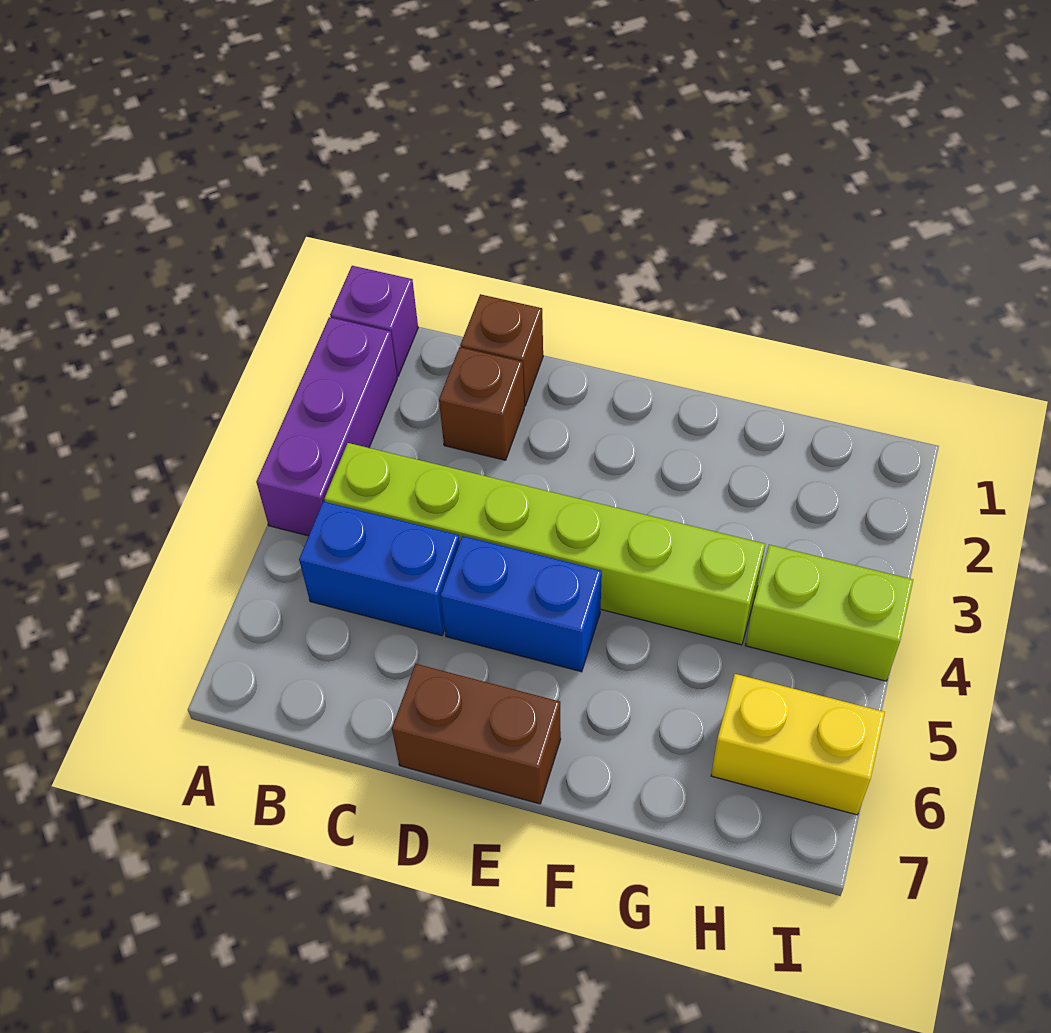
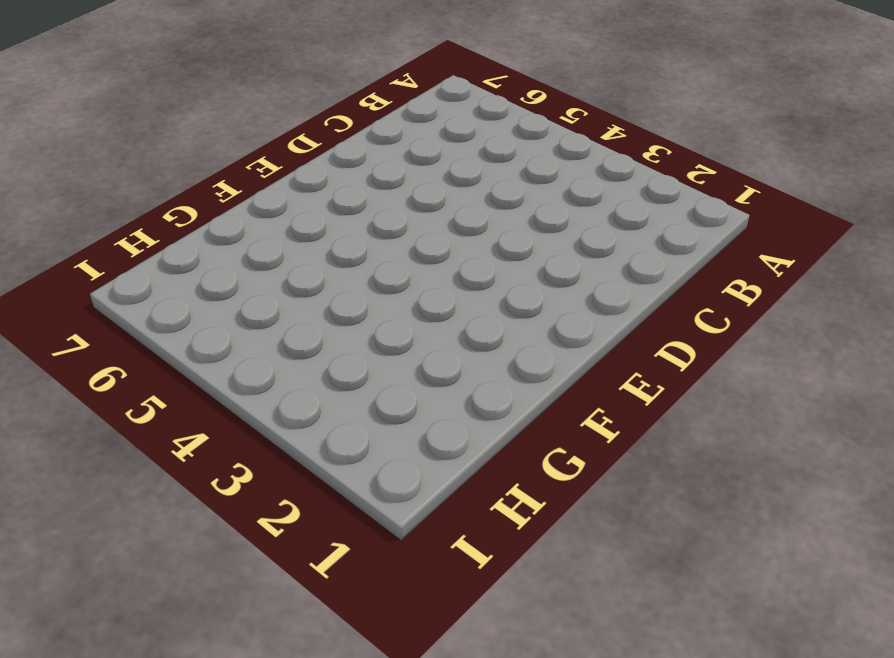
none -> purple brick A1 level 1
none -> purple brick A2:A4 level 1

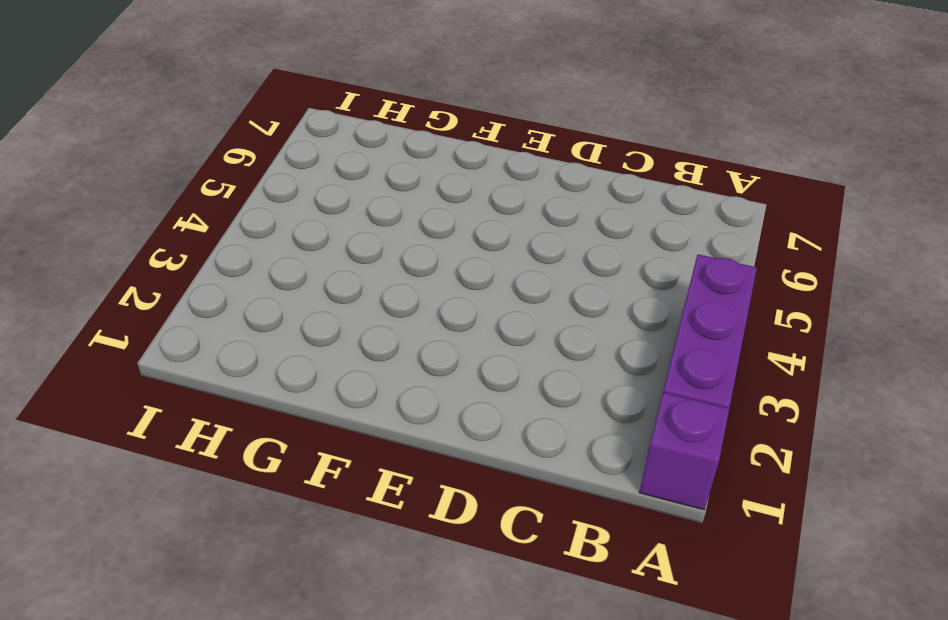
none -> lime brick B4:G4 level 1
none -> blue brick B5:C5 level 1

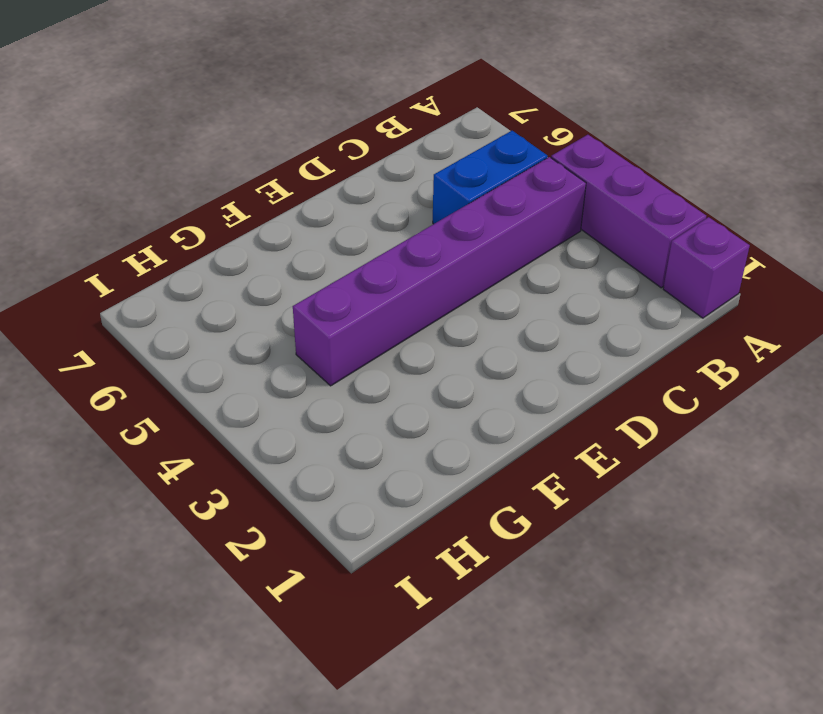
purple brick B4:G4 level 1 -> lime brick B4:G4 level 1
none -> brown brick C1 level 1
none -> brown brick C2 level 1

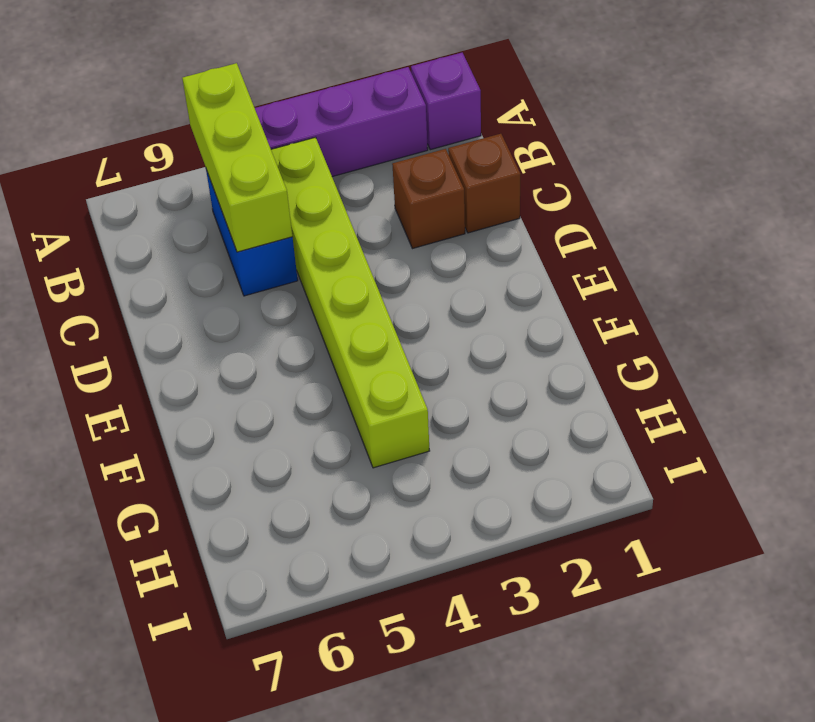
lime brick A5:C5 level 2 -> none
none -> blue brick D5:E5 level 1
none -> brown brick D7:E7 level 1

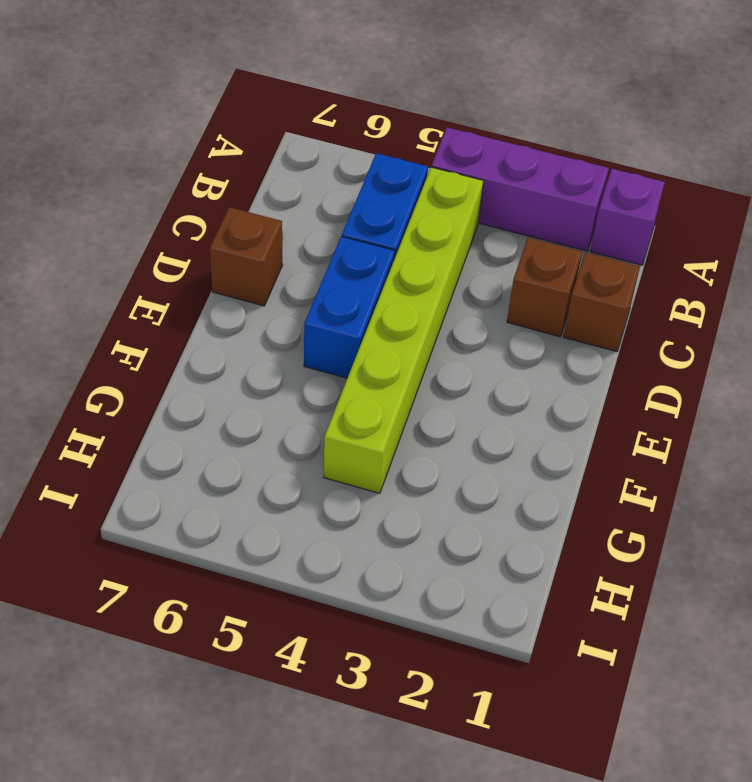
brown brick D7 level 1 -> brown brick D7:E7 level 1
none -> lime brick H4:I4 level 1
none -> yellow brick H6:I6 level 1

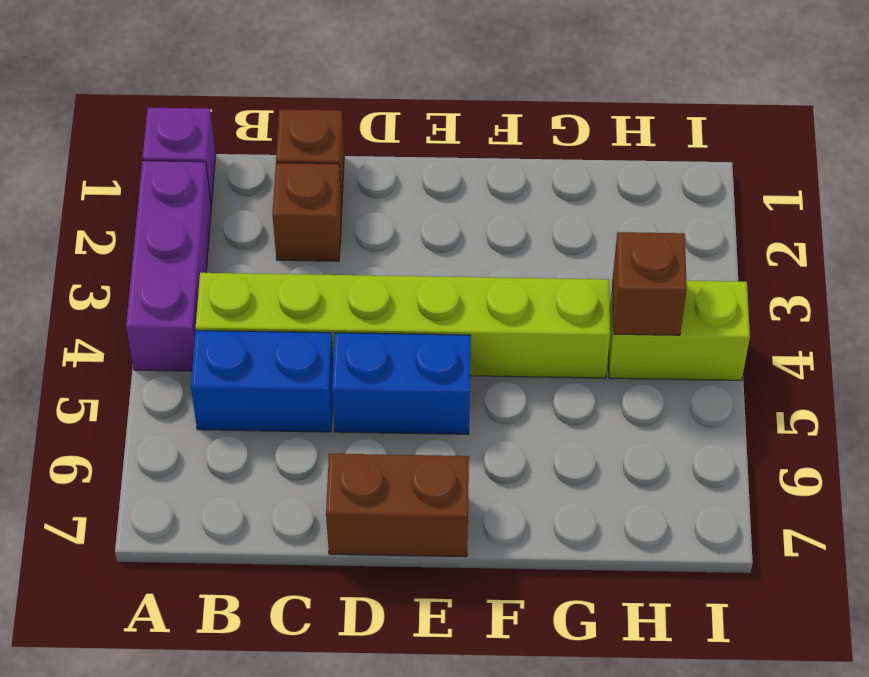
brown brick H4 level 2 -> none
none -> yellow brick H6:I6 level 1

